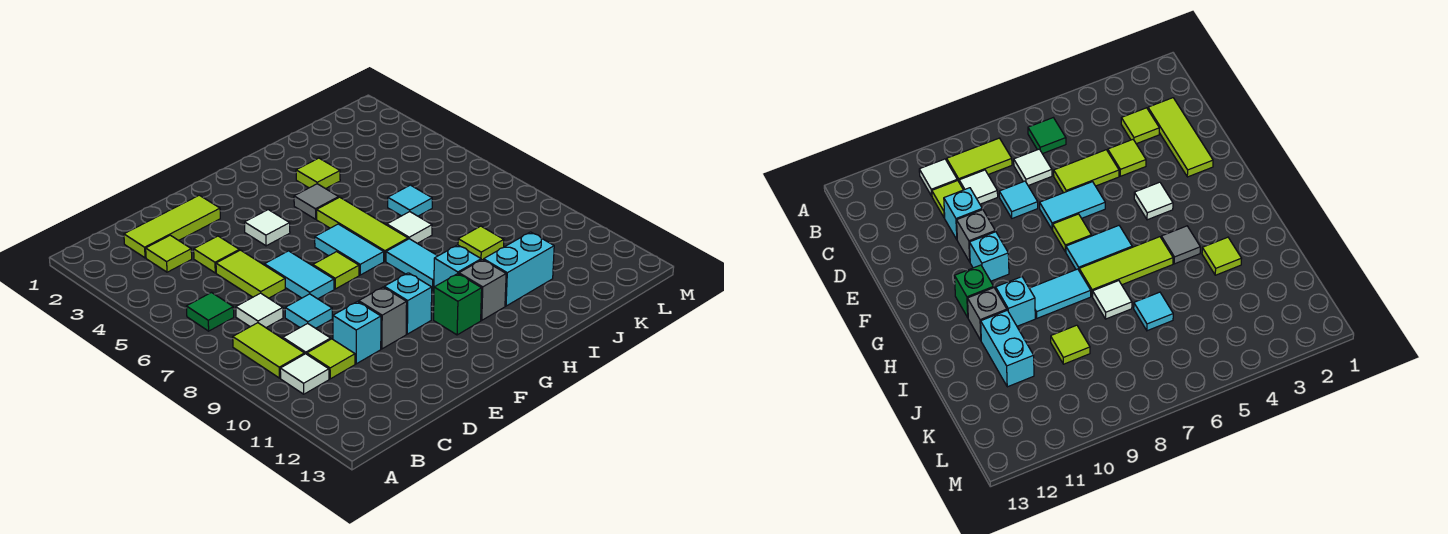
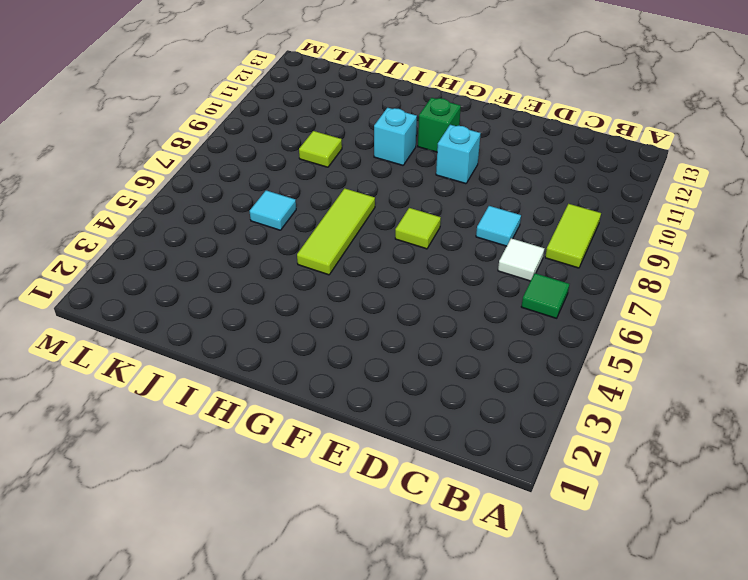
none -> white tile B10 level 1
none -> lime tile C2:E2 level 1
none -> lime tile C3 level 1

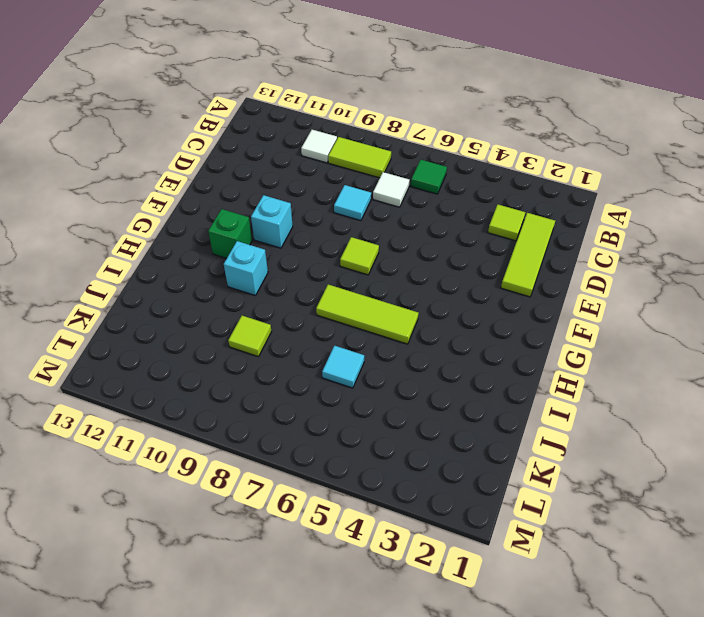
none -> white tile C9 level 1
none -> lime tile C10 level 1
none -> lime tile D4 level 1

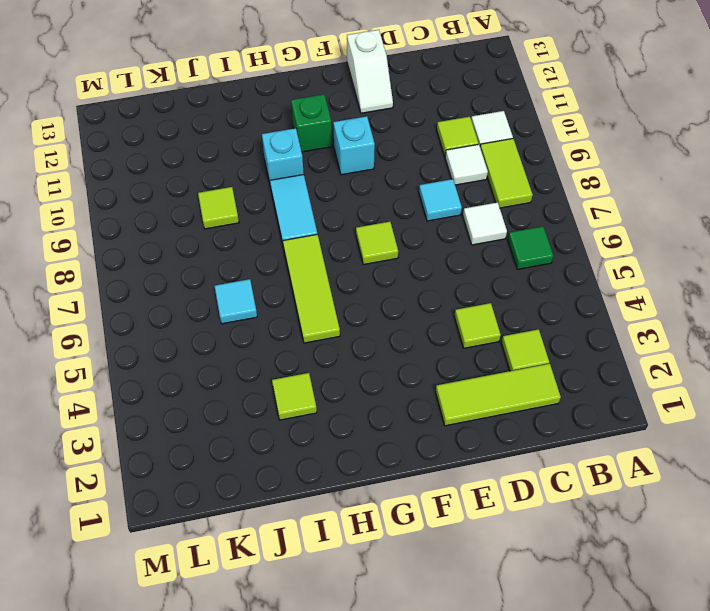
white slope E12:E13 level 1 top 13 -> none
none -> lime tile D5:D6 level 1
none -> cyan brick D10 level 1
none -> cyan tile E6:E7 level 1

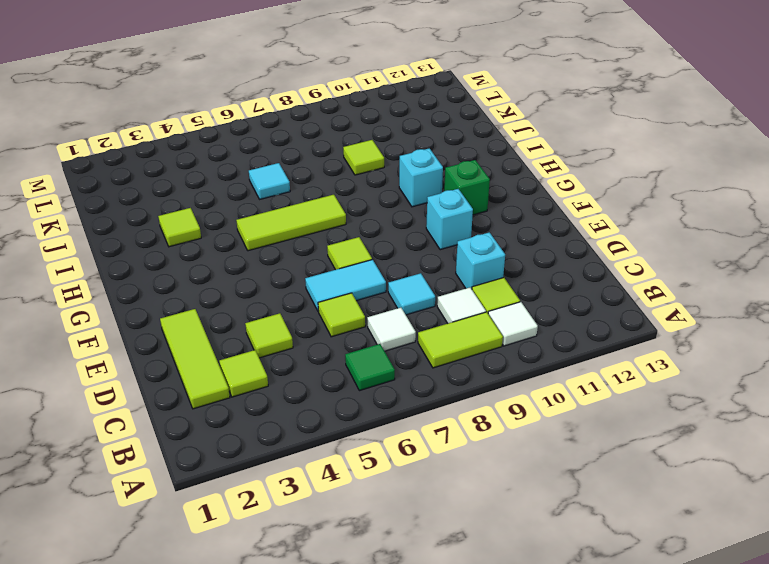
lime tile D6 level 1 -> lime tile D5:D6 level 1
none -> grey brick E10 level 1
none -> white tile F4 level 1
none -> cyan tile G6:G7 level 1

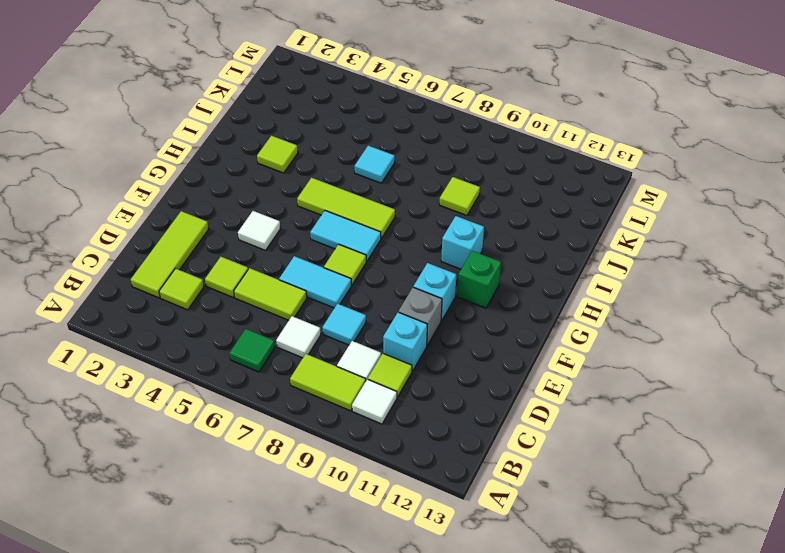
none -> grey tile H4 level 1
none -> cyan tile H8:H9 level 1
none -> grey brick H11 level 1

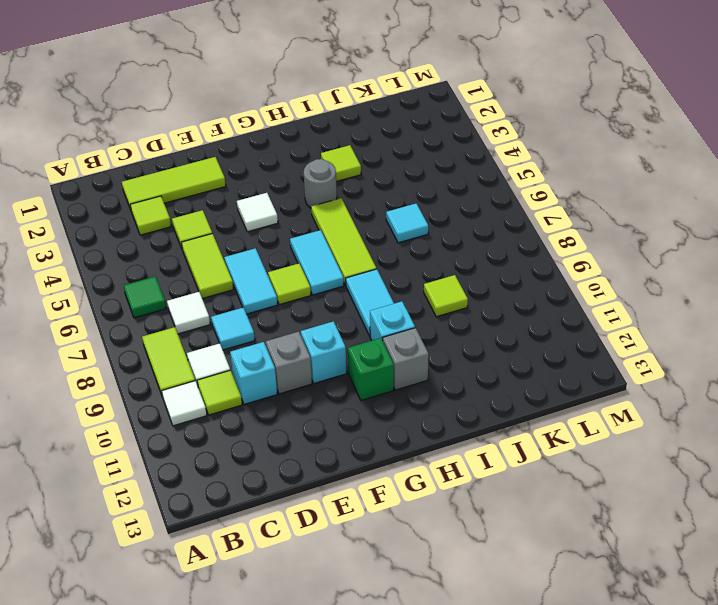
grey round brick H4 level 1 -> grey tile H4 level 1
none -> white tile I7 level 1
none -> cyan brick I11:J11 level 1

